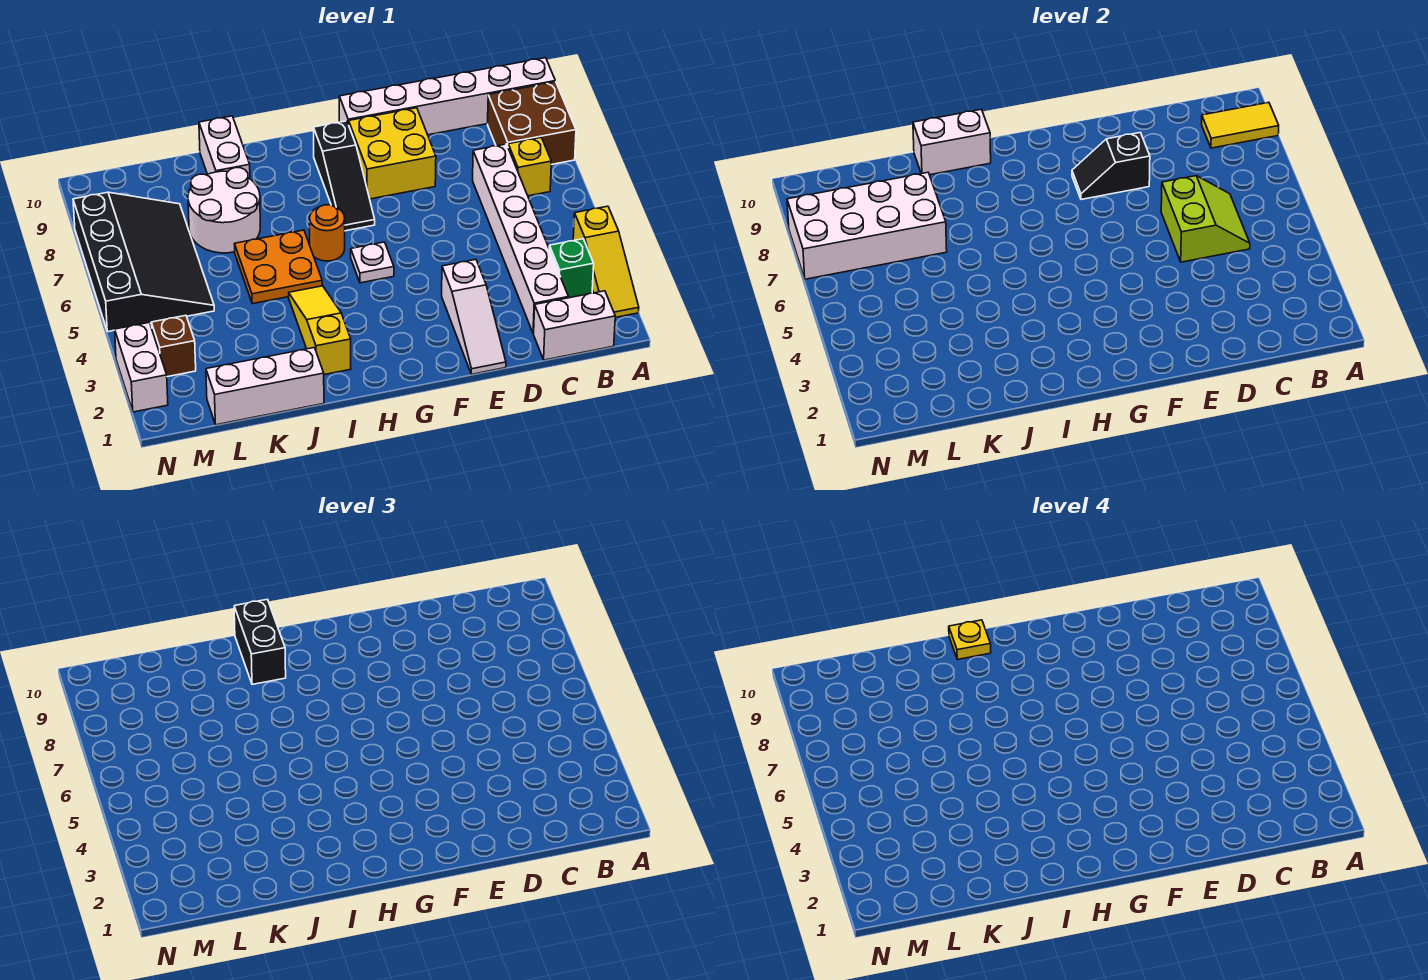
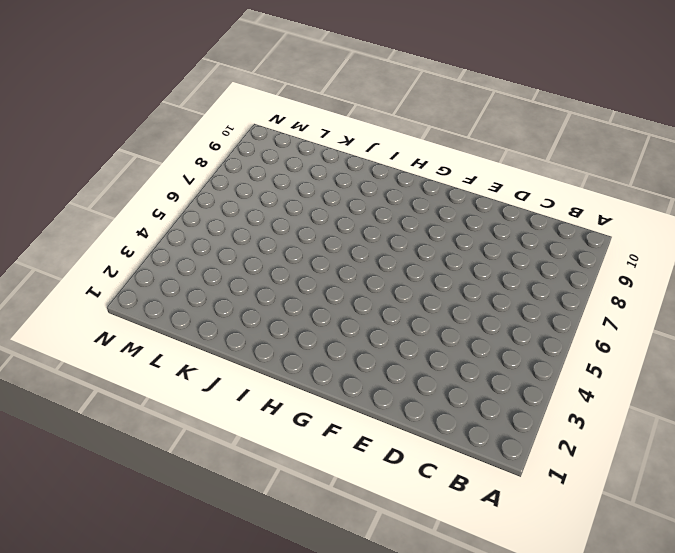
none -> yellow slope A2:A4 level 1 top 4
none -> brown brick A8:B9 level 1
none -> white brick A10:F10 level 1

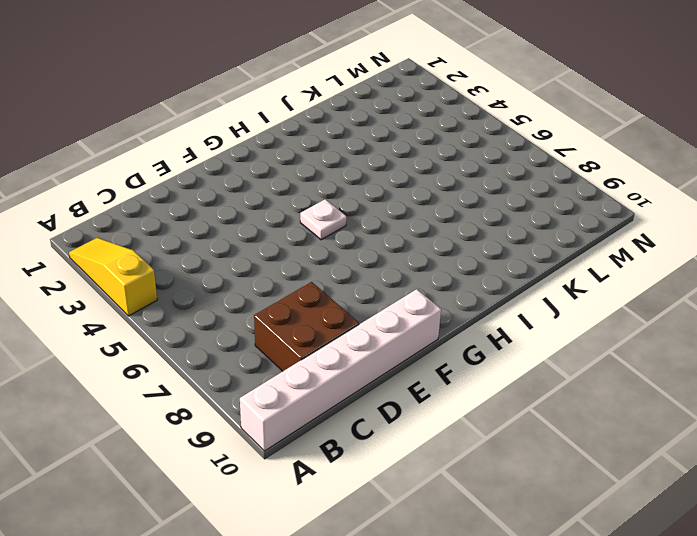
brown brick C8:D9 level 1 -> brown brick A8:B9 level 1
none -> white brick B1:C1 level 1
none -> green brick B3 level 1
none -> yellow brick B7 level 1

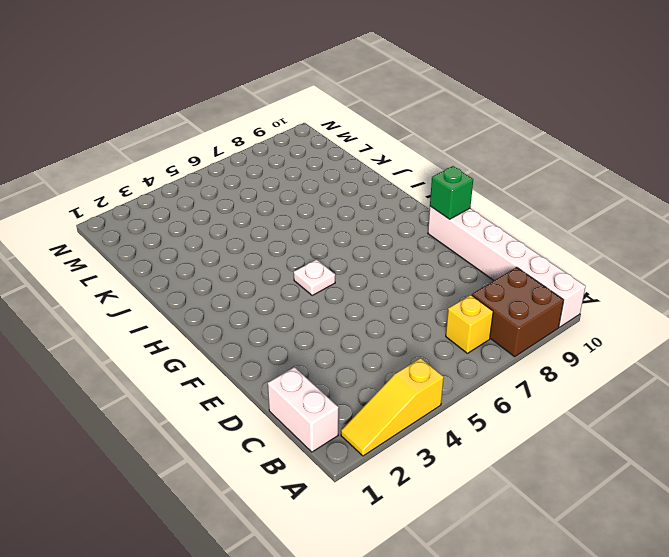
green brick F10 level 2 -> green brick B3 level 1
none -> white brick C2:C7 level 1
none -> white slope E1:E3 level 1 top 3
none -> yellow brick E8:F9 level 1

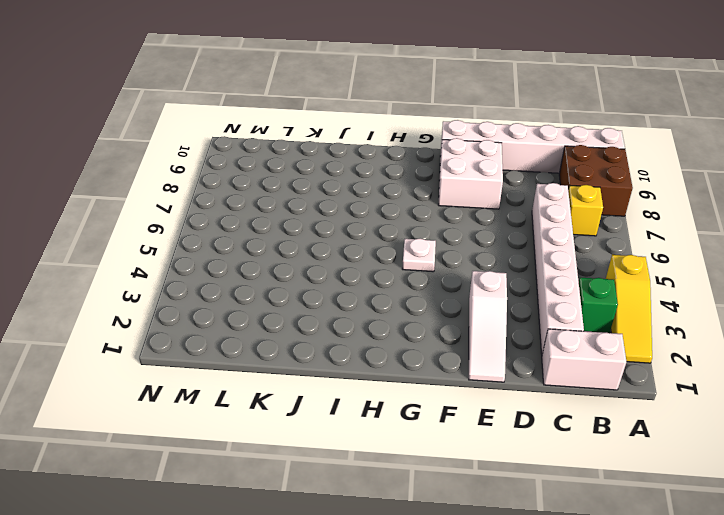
white brick E8:F9 level 1 -> yellow brick E8:F9 level 1
none -> black slope G7:G9 level 1 top 9
none -> orange round brick H6 level 1
none -> yellow slope I2:I4 level 1 top 2

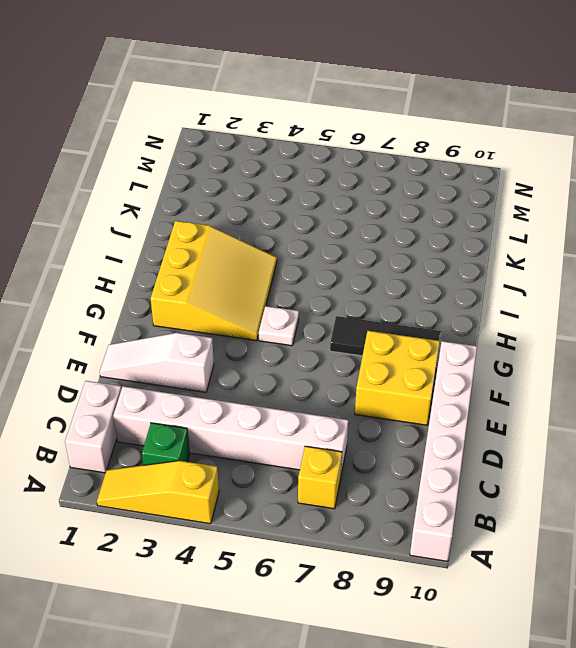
yellow slope G2:I4 level 1 top 2 -> yellow slope I2:I4 level 1 top 2
black tile G7:G9 level 1 -> black slope G7:G9 level 1 top 9
none -> brown brick A8:B9 level 1
none -> orange round brick H6 level 1
none -> orange plate I5:J6 level 1

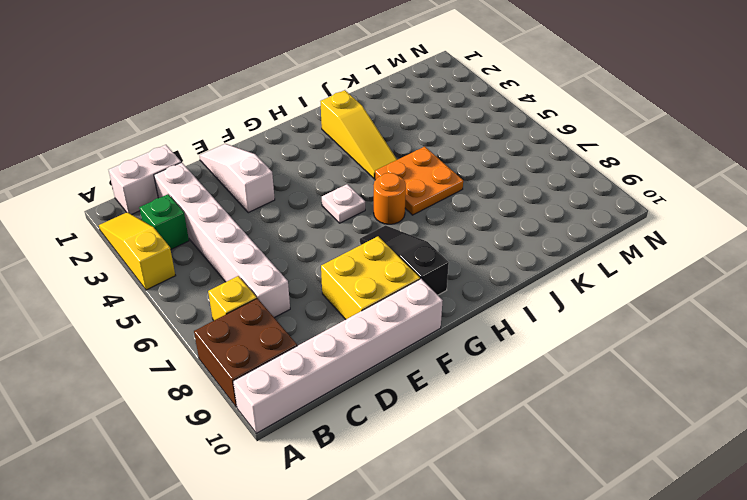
none -> white brick J1:L1 level 1
none -> white round brick J7:K8 level 1
none -> white brick J9:J10 level 1

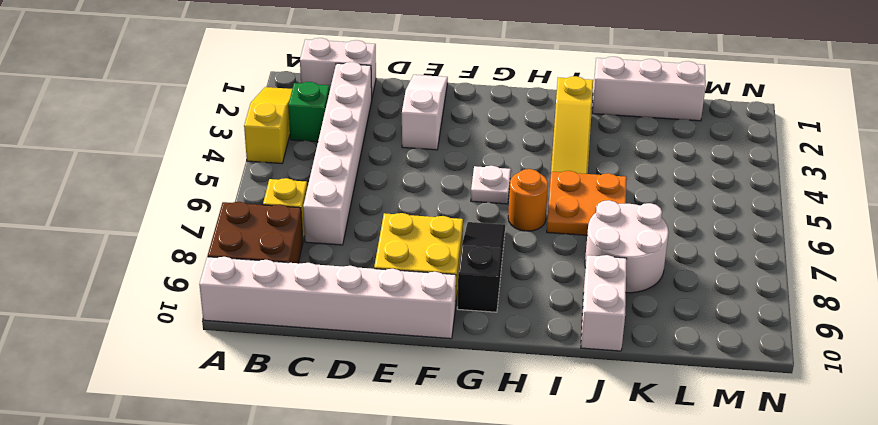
none -> black slope L5:N8 level 1 top N
none -> brown brick M3 level 1
none -> white brick N2:N3 level 1

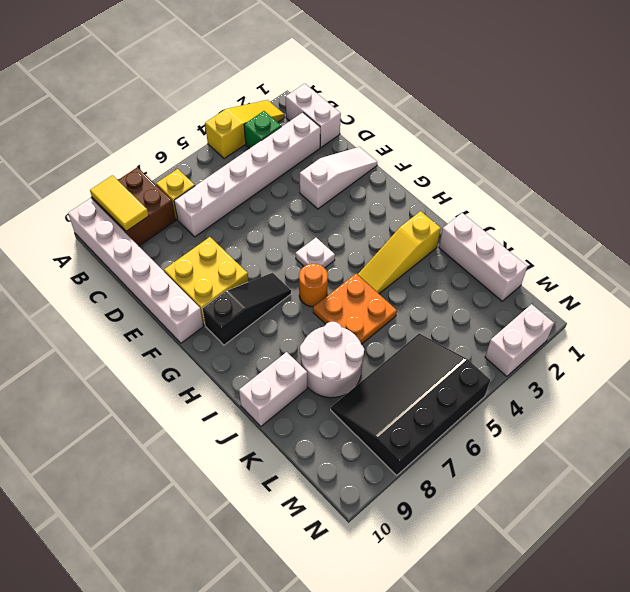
none -> brown brick M3 level 1
none -> lime slope C5:D6 level 2 top D
none -> black slope E8:F8 level 2 top E

